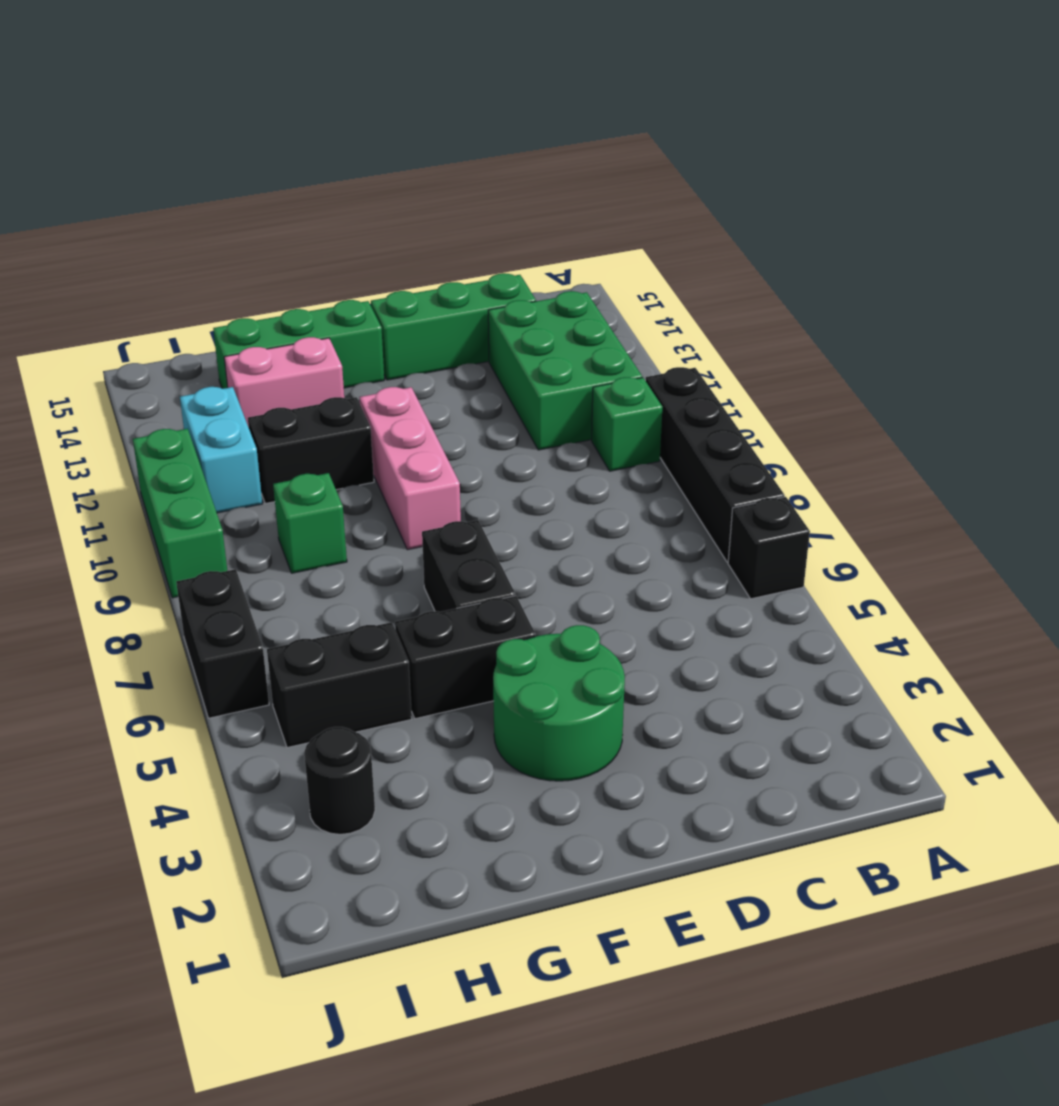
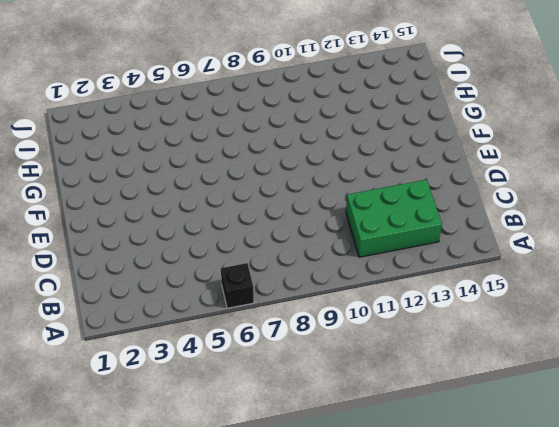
none -> black brick A7:A10 level 1
none -> green brick B10 level 1
none -> green brick C14:E14 level 1

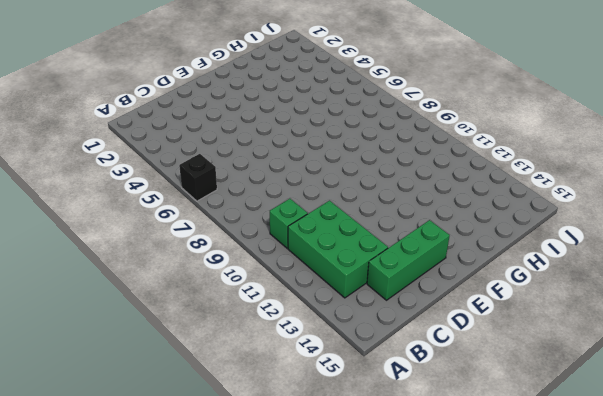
none -> black brick A7:A10 level 1
none -> green round brick E3:F4 level 1
none -> black brick F5:G5 level 1

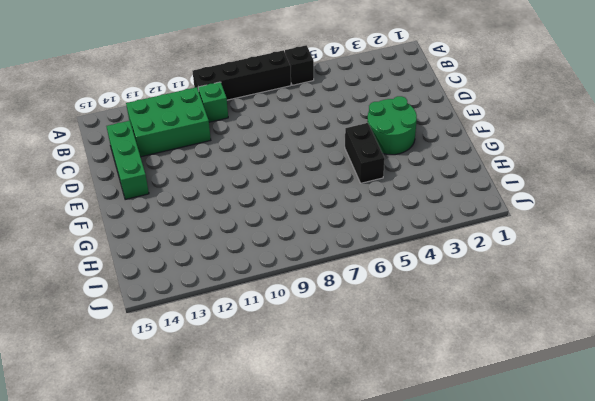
none -> black brick F6:F7 level 1
none -> pink brick F9:F11 level 1
none -> green brick F14:H14 level 1

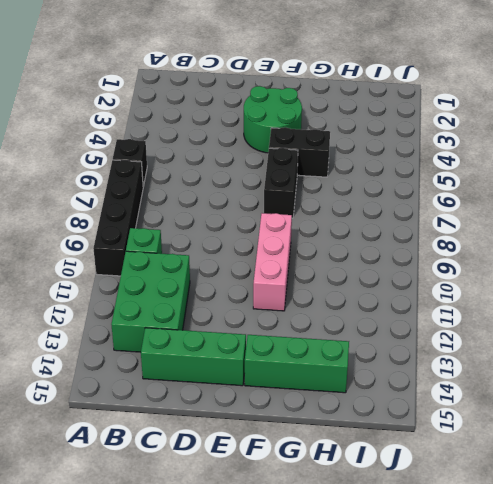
none -> black brick G11:H11 level 1
none -> pink brick G13:H13 level 1
none -> black brick H5:I5 level 1

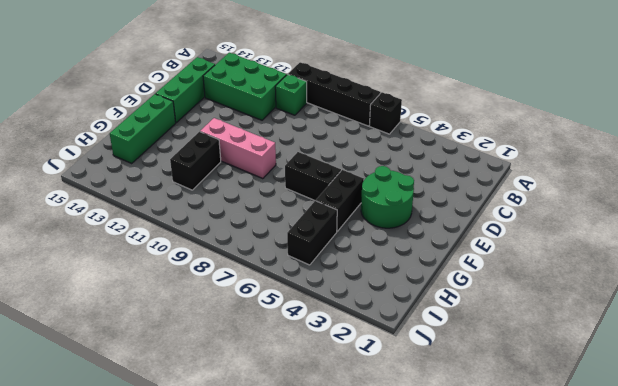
none -> pink brick G13:H13 level 1
none -> green brick H9 level 1
none -> black round brick I3 level 1

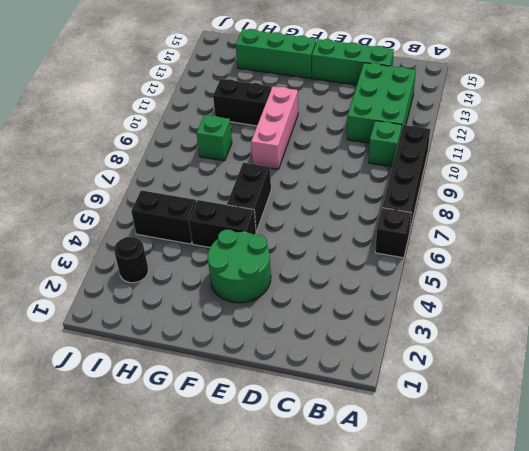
none -> pink brick G13:H13 level 1
none -> cyan brick I11:I12 level 1
none -> black brick J6:J7 level 1

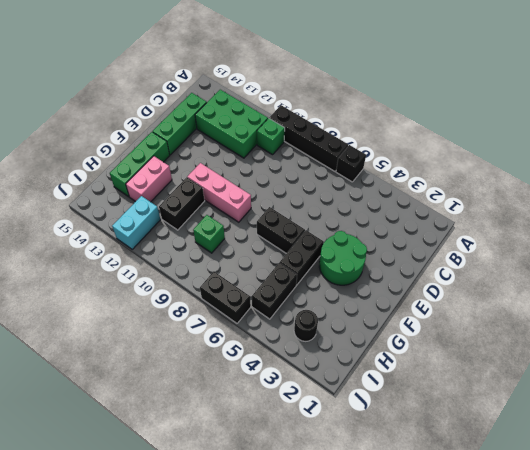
cyan brick I12:J12 level 1 -> cyan brick I11:I12 level 1
none -> green brick J9:J11 level 1

